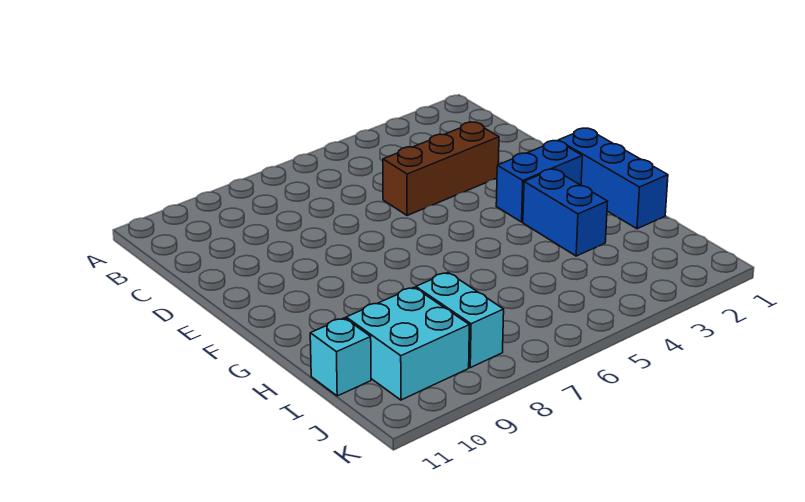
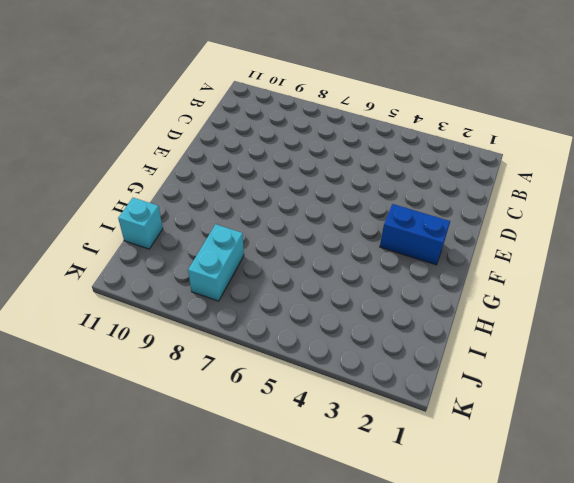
none -> brown brick D3:D5 level 1
none -> blue brick F1:H1 level 1

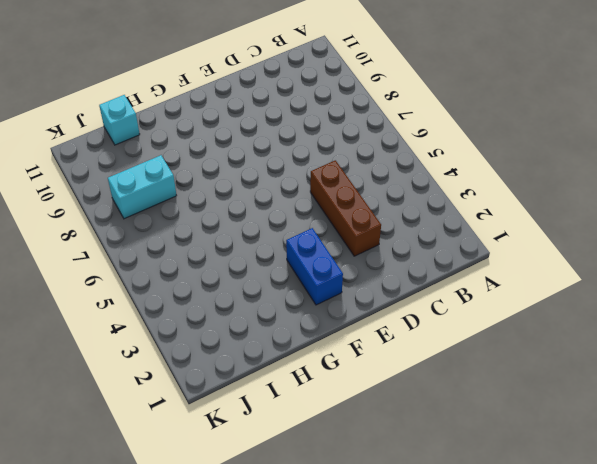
none -> blue brick F1:H1 level 1
none -> blue brick G3:H3 level 1

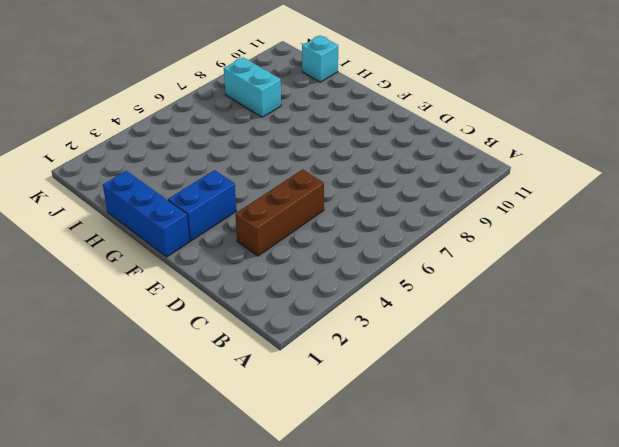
none -> blue brick G3:H3 level 1
none -> cyan brick I9:J10 level 1

